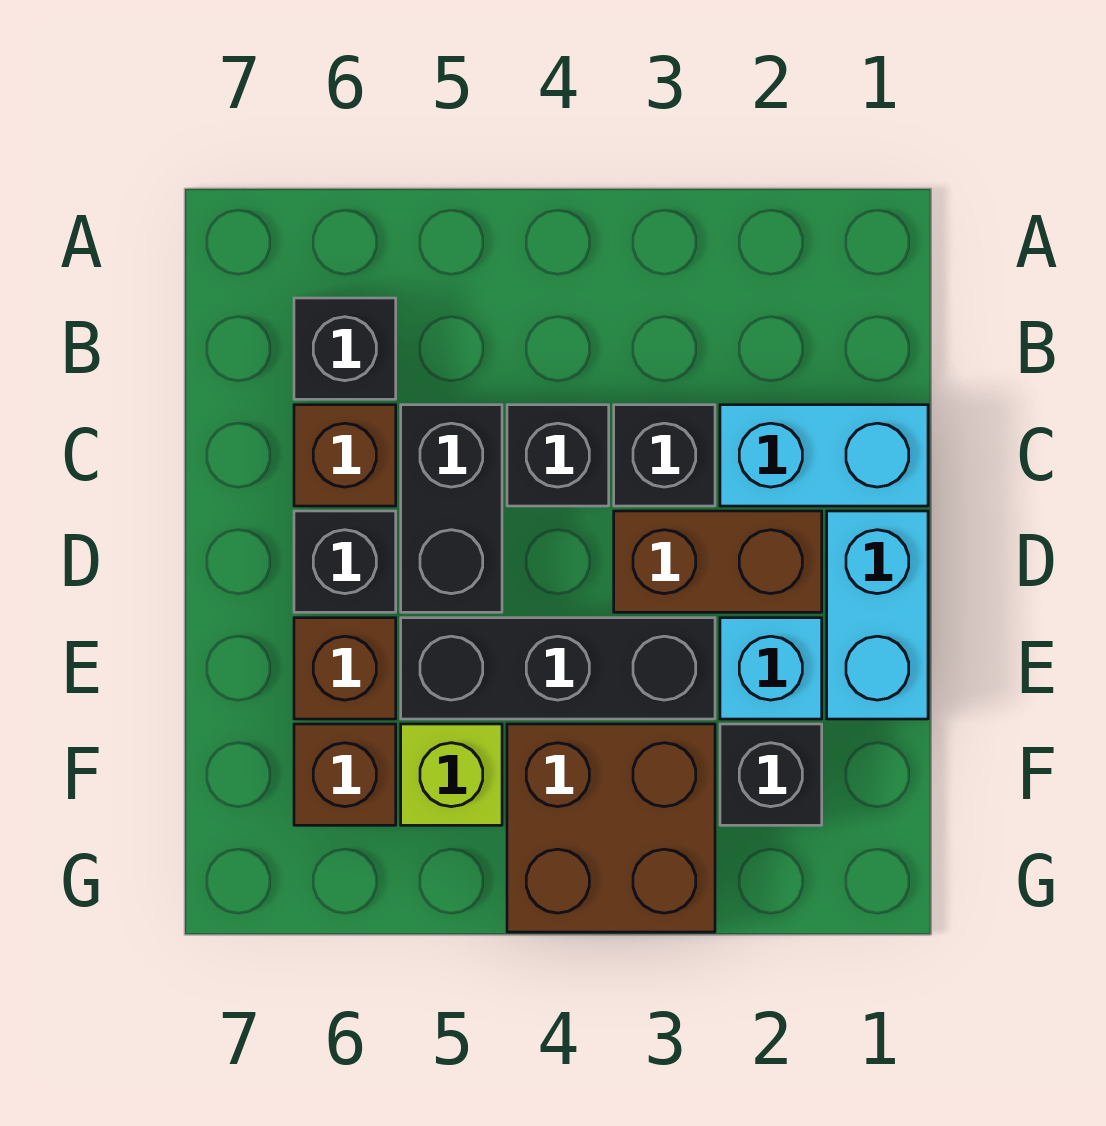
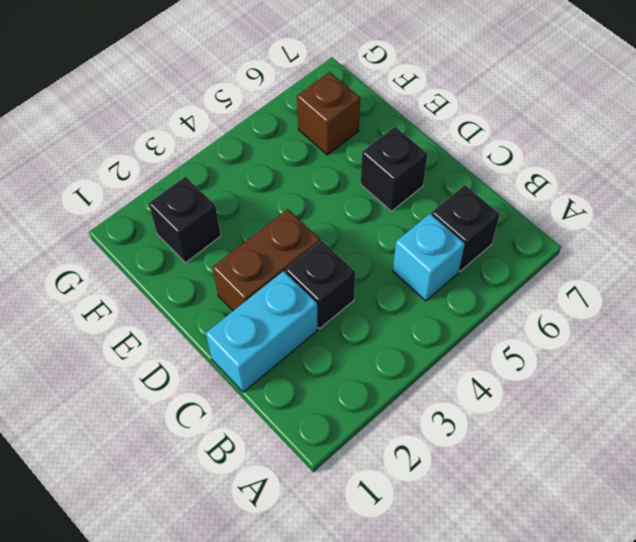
cyan brick B5 level 1 -> cyan brick E2 level 1
none -> black brick C4 level 1
none -> black brick C5:D5 level 1
none -> brown brick C6 level 1

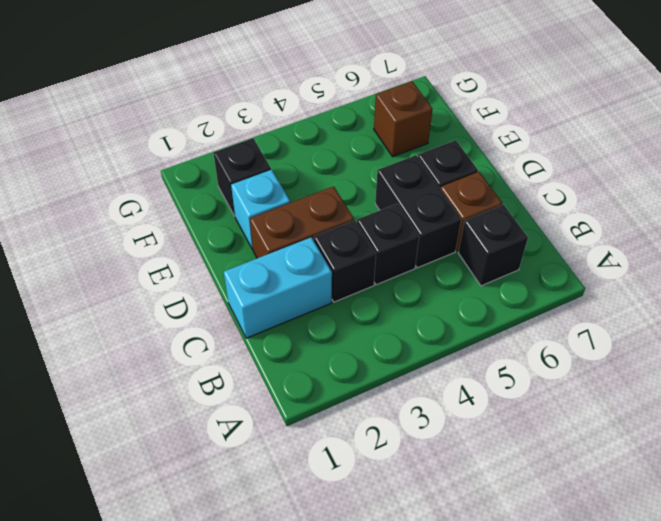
none -> cyan brick D1:E1 level 1
none -> black brick E3:E5 level 1
none -> brown brick E6 level 1

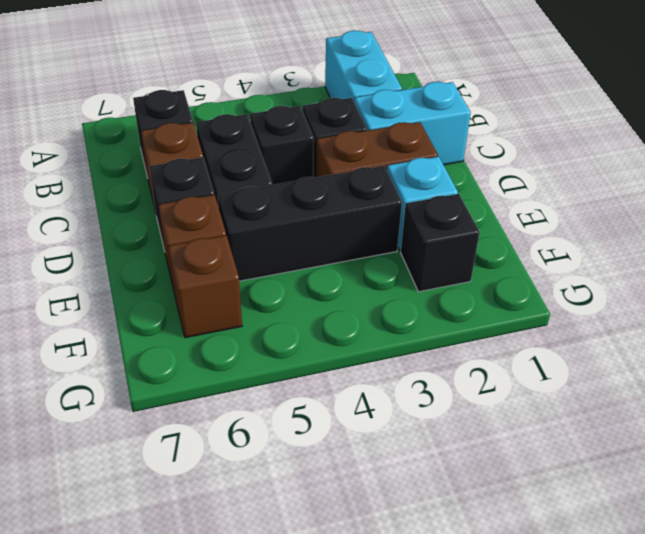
cyan brick A2:B2 level 1 -> cyan brick D1:E1 level 1
none -> brown brick F3:G4 level 1
none -> lime brick F5 level 1

